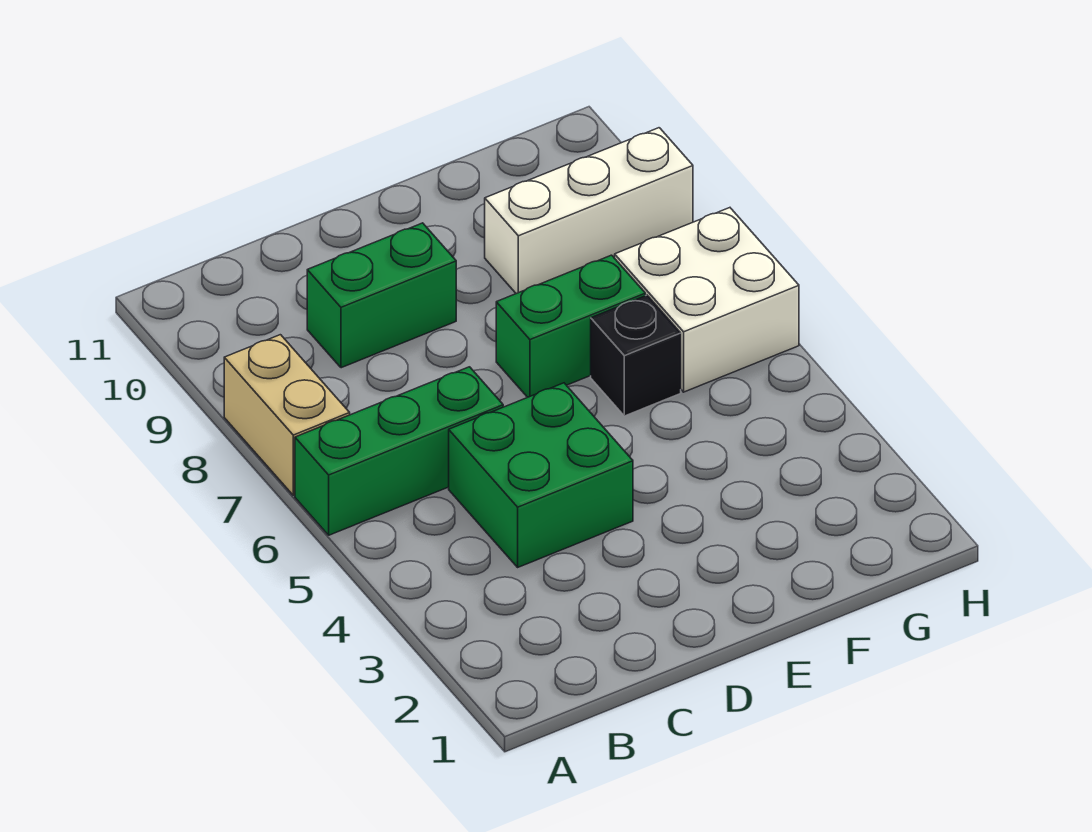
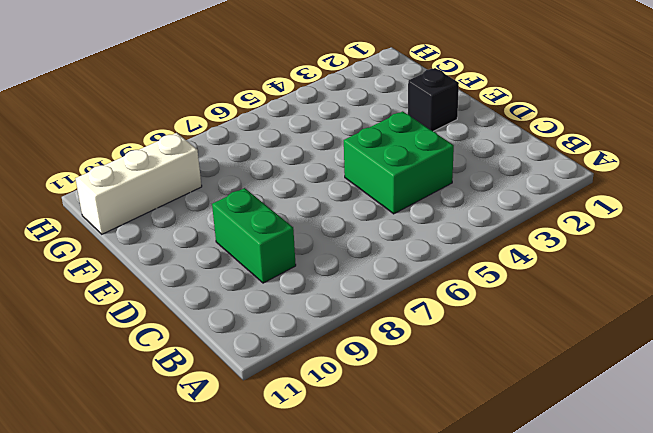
black brick E2 level 1 -> black brick F6 level 1
white brick G9:G11 level 1 -> white brick F9:H9 level 1
none -> green brick A6:C6 level 1
none -> tan brick A7:A8 level 1

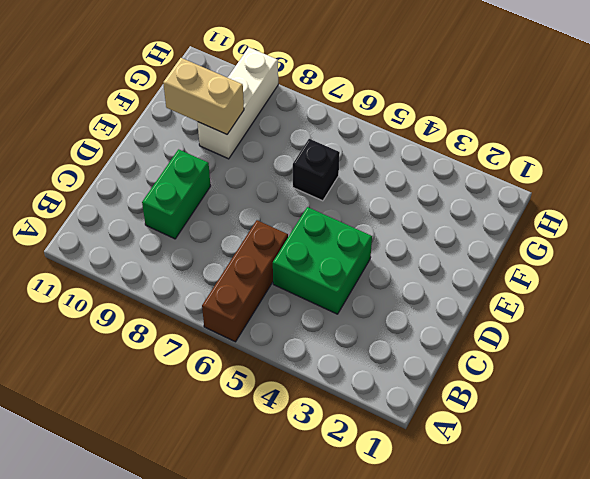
brown brick A6:C6 level 1 -> green brick A6:C6 level 1
tan brick F9:F10 level 2 -> tan brick A7:A8 level 1
none -> green brick E7:F7 level 1
none -> white brick G6:H7 level 1

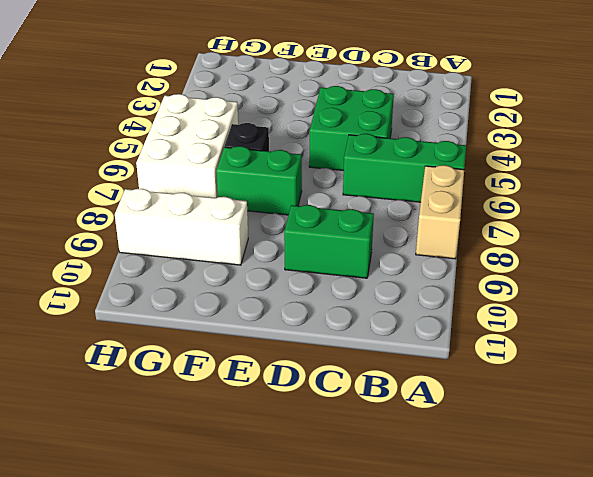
white brick G5:H7 level 1 -> white brick G6:H7 level 1

